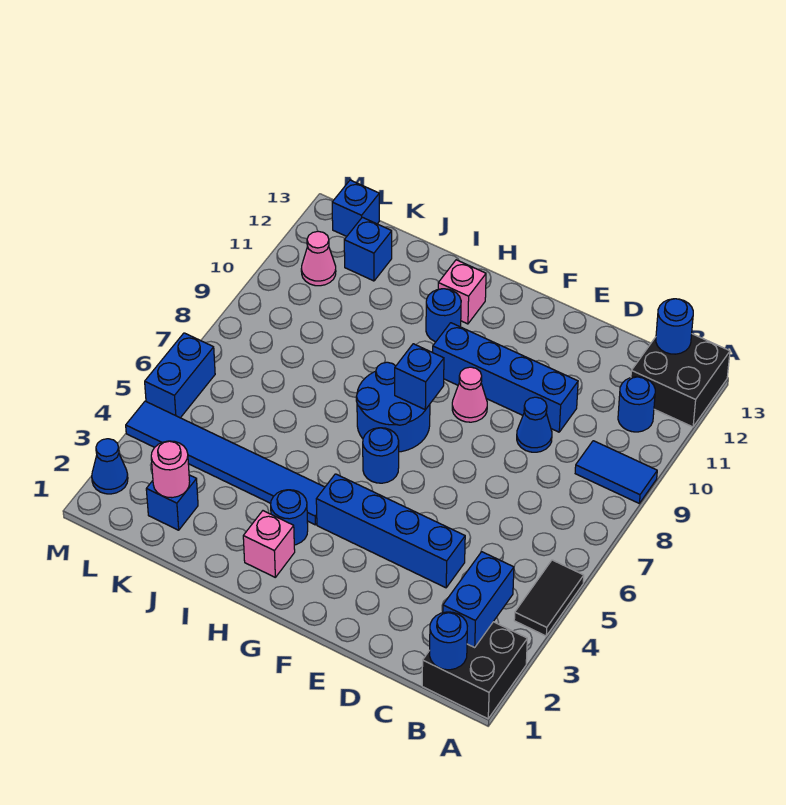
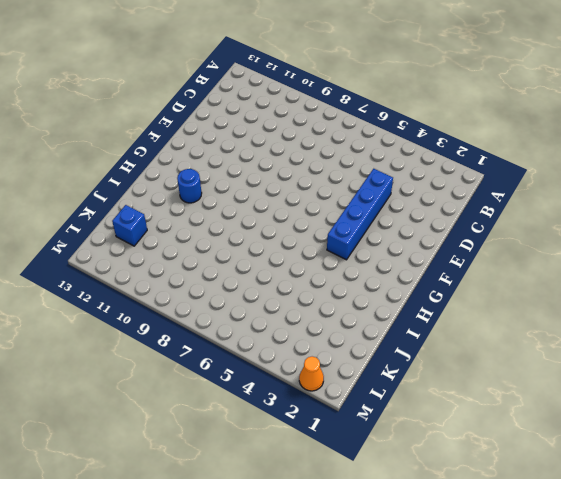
orange cone M2 level 1 -> blue cone M2 level 1
none -> black brick A1:B2 level 1
none -> black tile A4:A5 level 1
none -> blue tile A9:B9 level 1

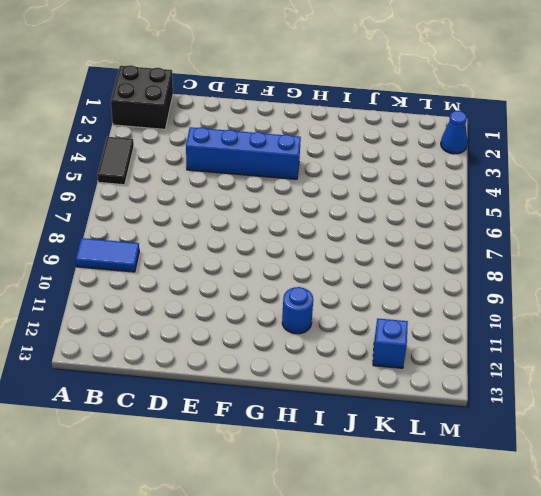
none -> black brick A12:B13 level 1
none -> blue round brick B11 level 1
none -> blue cone D9 level 1

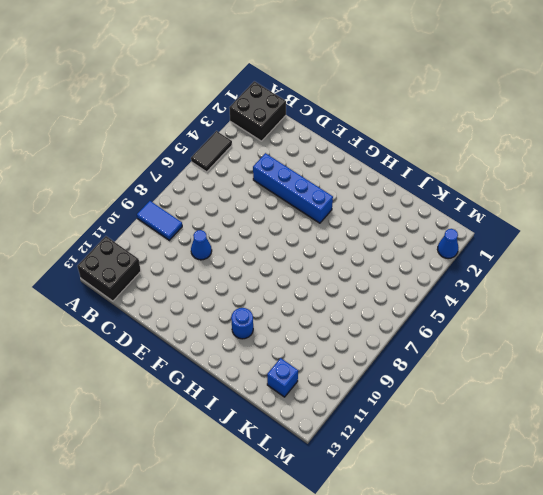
none -> blue round brick B11 level 1
none -> blue brick D10:G10 level 1
none -> pink cone F9 level 1

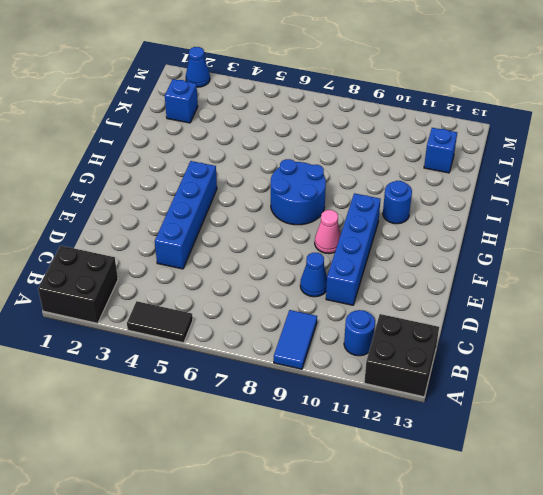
none -> blue round brick G6 level 1
none -> pink brick H2 level 1
none -> blue round brick H3 level 1

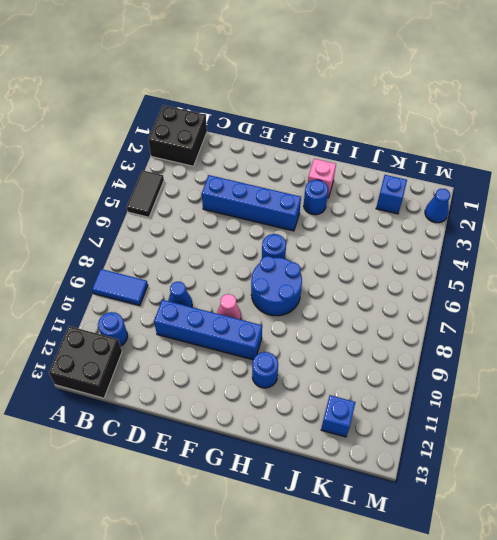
none -> blue tile H4:M4 level 1
none -> pink brick H12 level 1
none -> pink cone L11 level 1

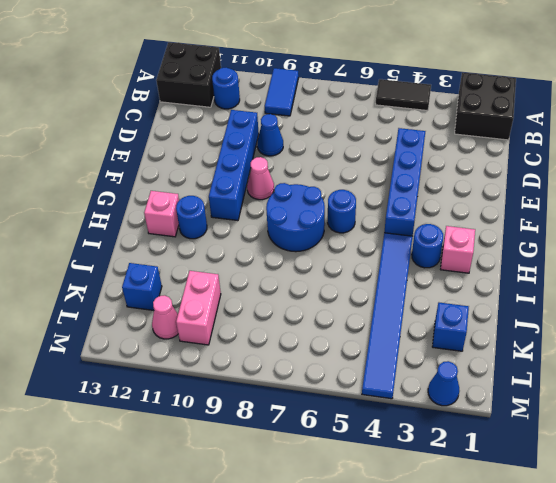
pink brick K10:L10 level 1 -> none
none -> blue brick L13 level 1
none -> blue brick M5:M6 level 1
none -> blue round brick B1 level 2

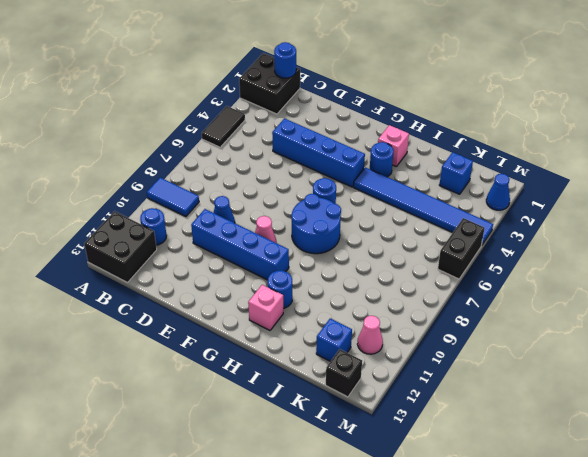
black brick L13 level 1 -> blue brick L13 level 1
black brick M5:M6 level 1 -> blue brick M5:M6 level 1
none -> blue brick B2:B3 level 2
none -> blue round brick B13 level 2
none -> blue brick G8 level 2

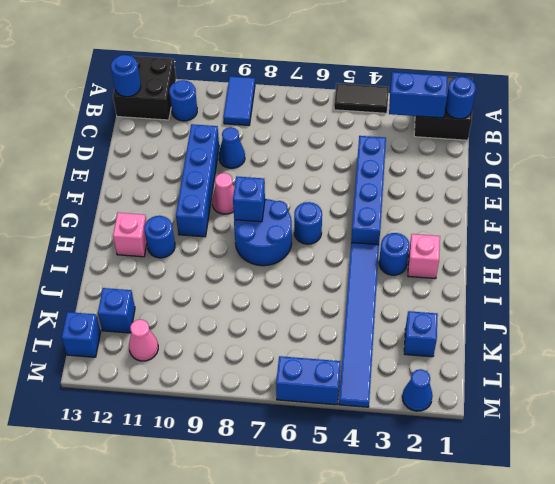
none -> pink round brick K2 level 2

